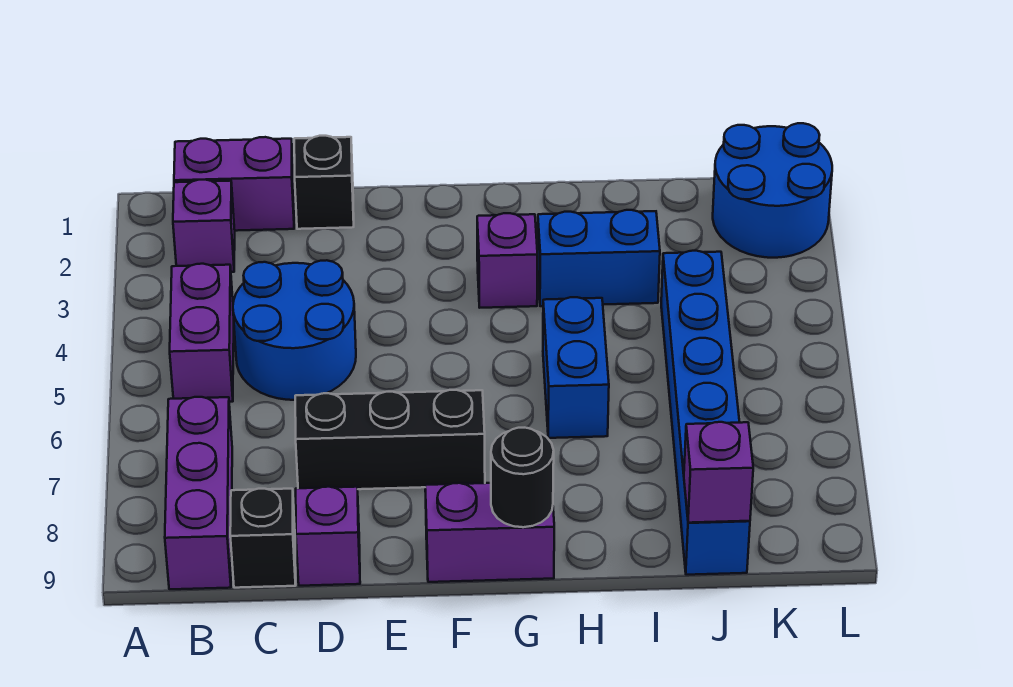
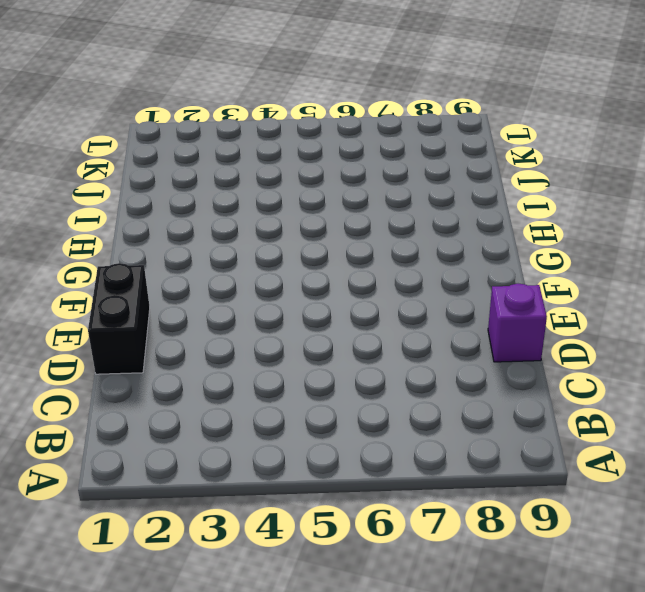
black brick D1:E1 level 1 -> black brick D1 level 1
none -> purple brick B1:C1 level 1
none -> purple brick B2 level 1
none -> purple brick B4:B5 level 1

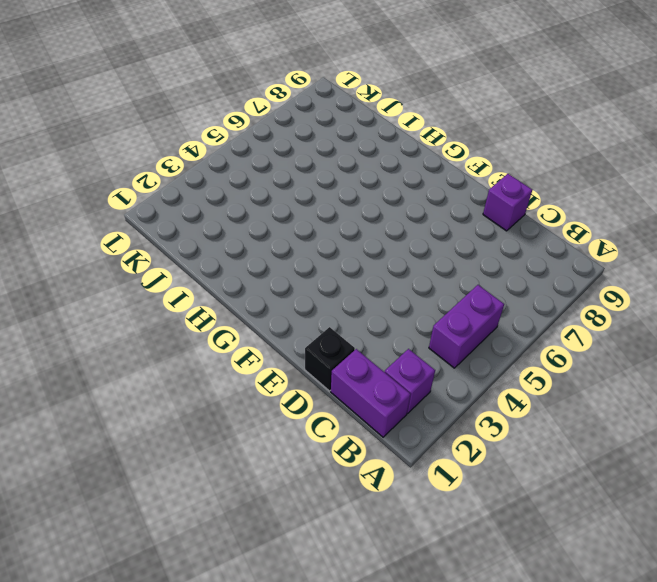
none -> purple brick B7:B9 level 1
none -> blue round brick C4:D5 level 1
none -> black brick C9 level 1

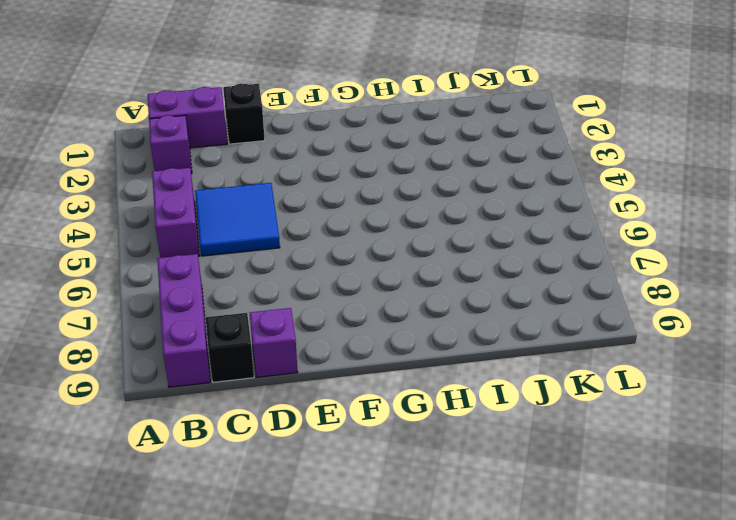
blue tile C4:D5 level 1 -> blue round brick C4:D5 level 1
none -> black brick D7:F7 level 1
none -> purple brick F9:G9 level 1
none -> purple brick G3 level 1

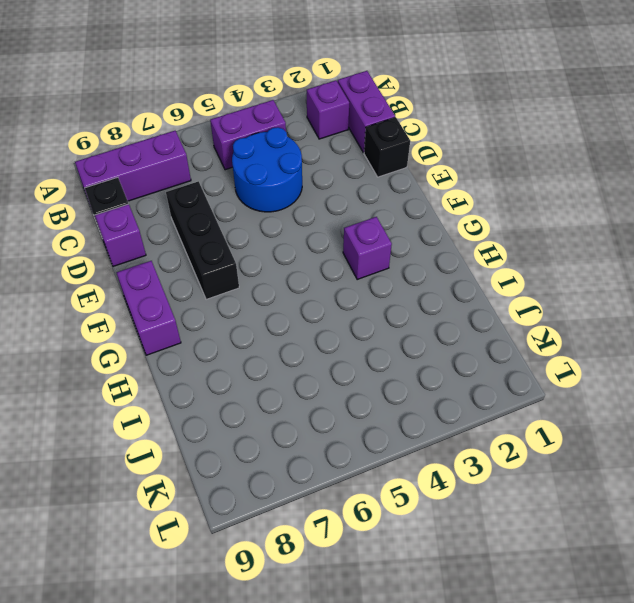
none -> blue brick H3:I3 level 1
none -> blue brick H5:H6 level 1
none -> blue brick J4:J9 level 1

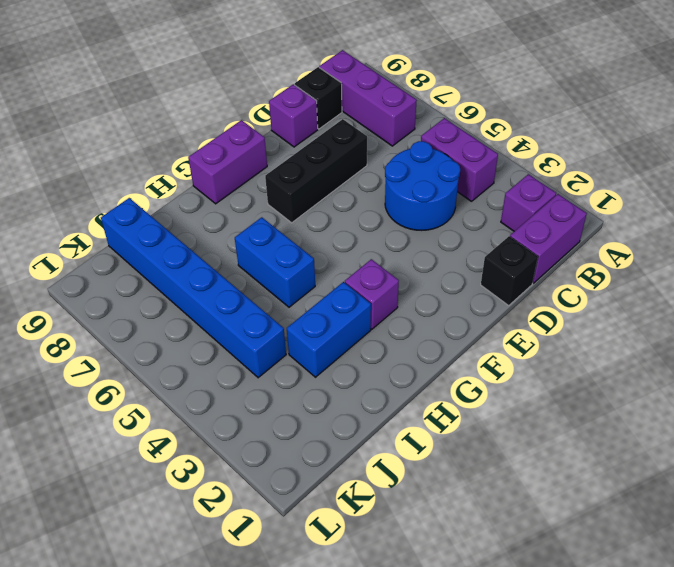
none -> blue round brick K1:L2 level 1
none -> black round brick G9 level 2
none -> purple brick J9 level 2

